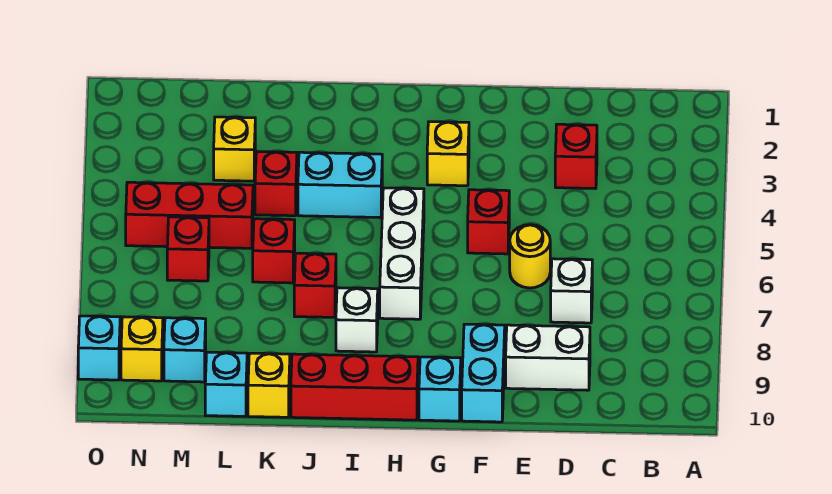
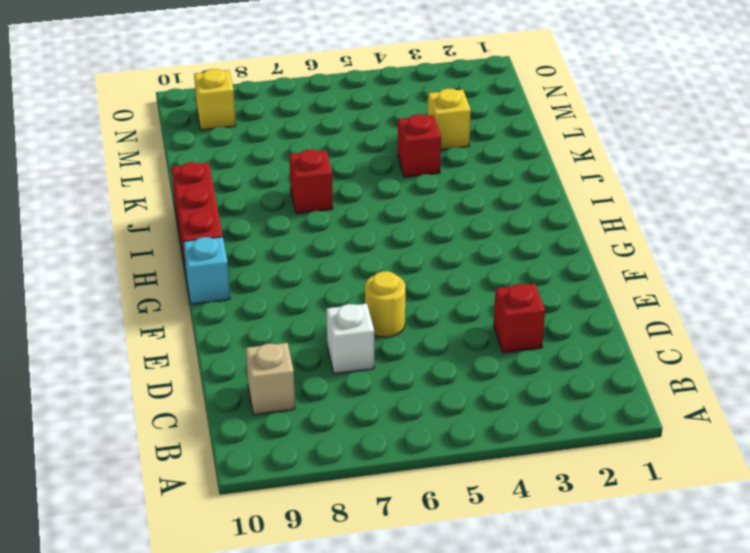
tan brick C9 level 1 -> none
none -> white brick D9:E9 level 1
none -> red brick F5 level 1
none -> cyan brick F9:F10 level 1

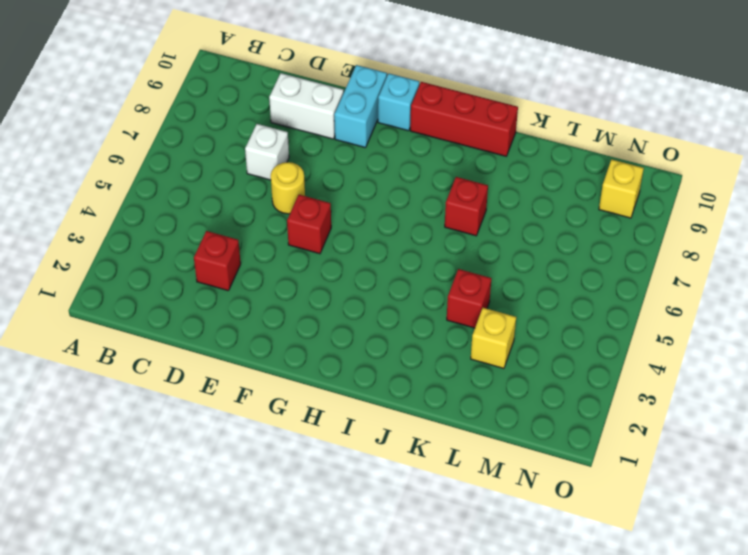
none -> yellow brick G3 level 1
none -> white brick H5:H7 level 1
none -> cyan brick I4:J4 level 1

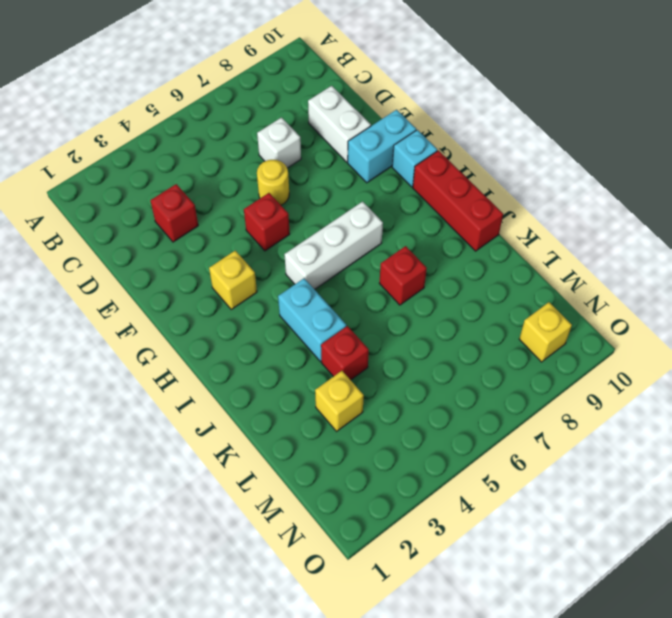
none -> white brick I8 level 1
none -> red brick K6 level 1
none -> yellow brick K10 level 1

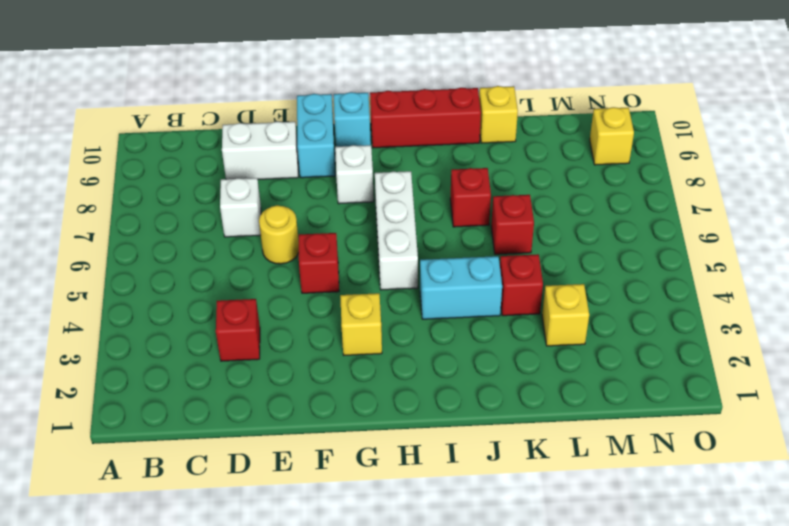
white brick G8 level 1 -> white brick I8 level 1
none -> red brick L5:N5 level 1
none -> cyan brick L10 level 1
none -> red brick M6 level 1

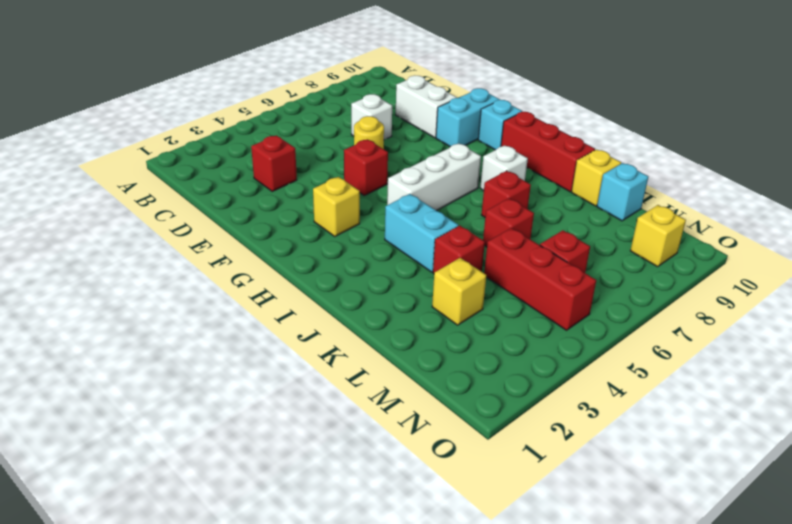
none -> cyan brick M9 level 1
none -> cyan brick O9 level 1

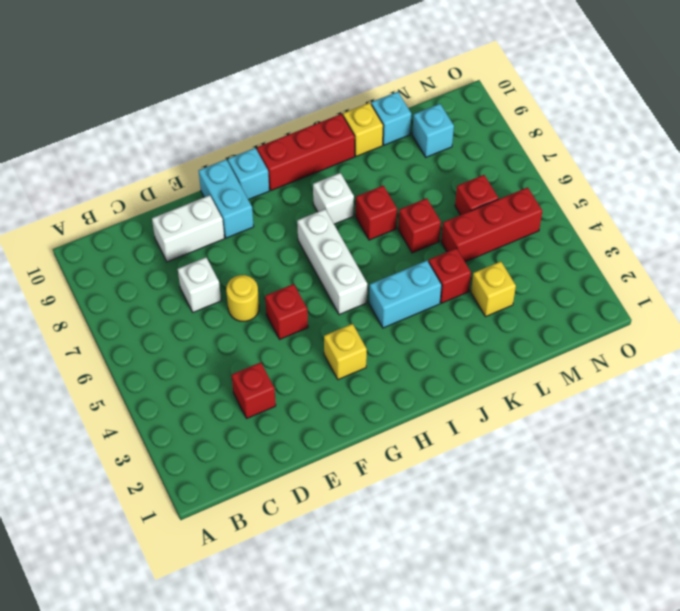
none -> yellow brick N9 level 1
none -> cyan brick O9 level 1

